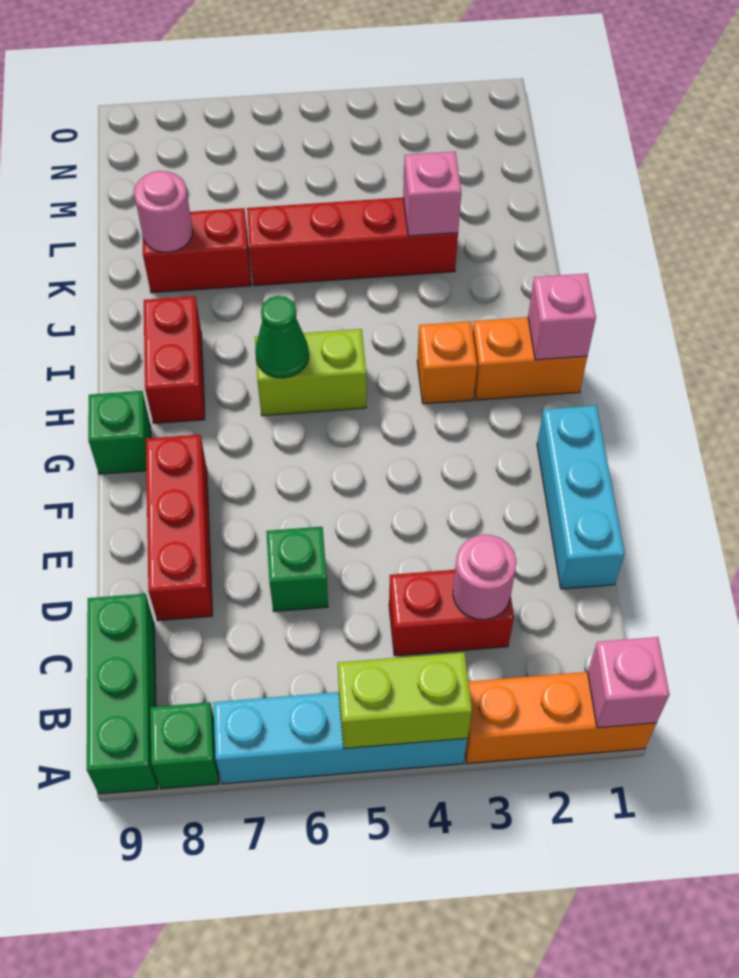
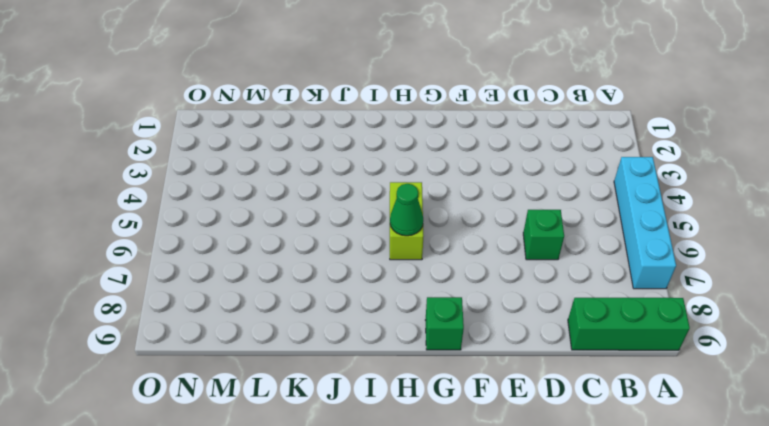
none -> orange brick A1:A3 level 1
none -> green brick A8 level 1
none -> red brick C3:C4 level 1

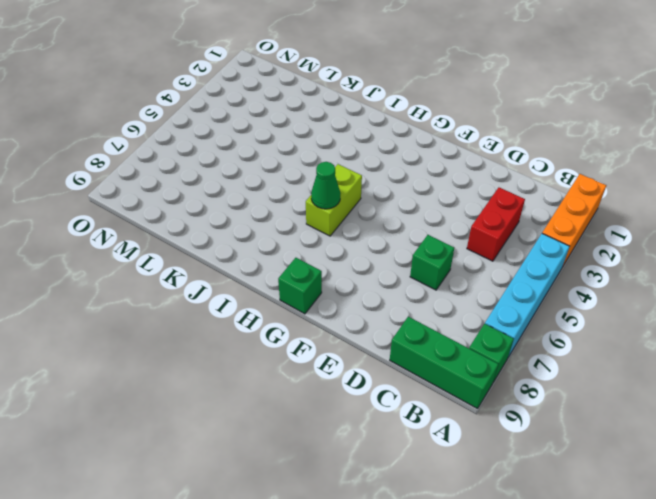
none -> cyan brick D1:F1 level 1
none -> red brick D8:F8 level 1
none -> orange brick H1:H2 level 1

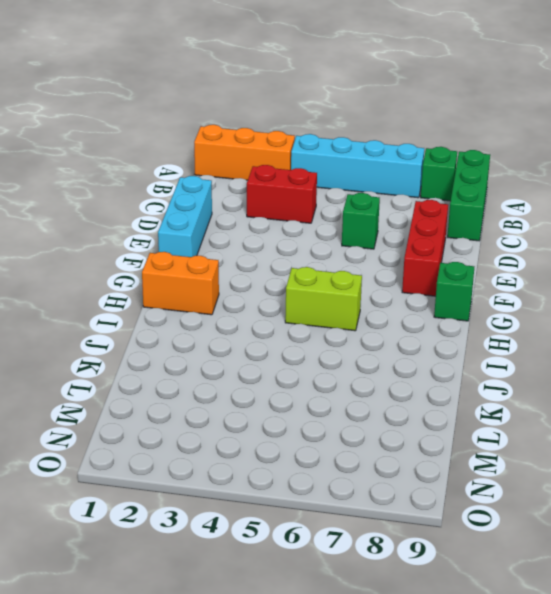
none -> orange brick H3 level 1
none -> red brick H8:I8 level 1
none -> red brick K3:K6 level 1

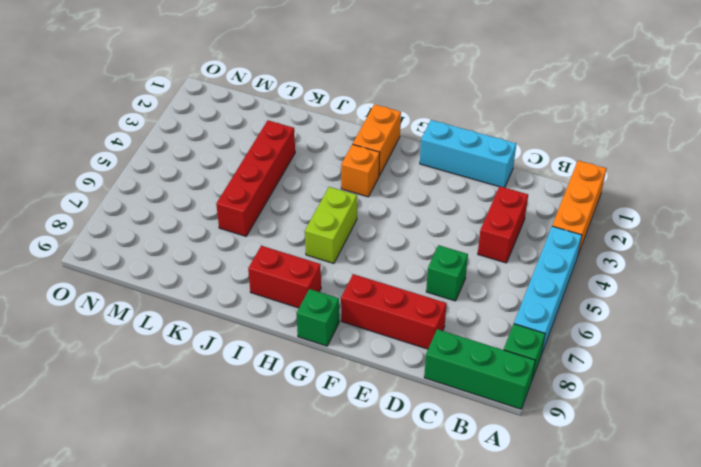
none -> red brick K7:K8 level 1
none -> pink brick A1 level 2
none -> lime brick A4:A5 level 2

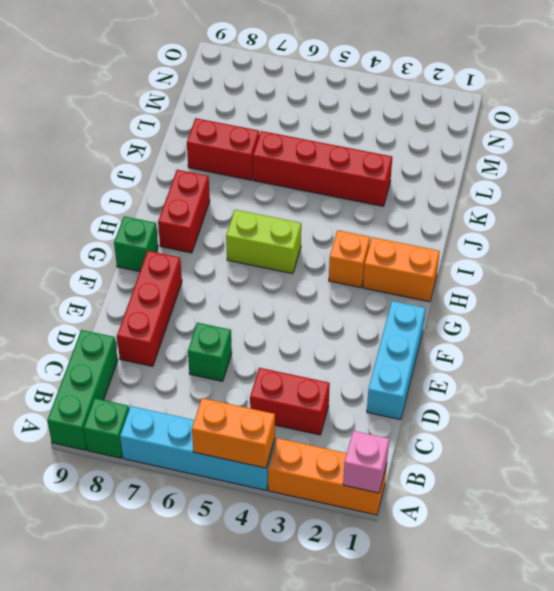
orange brick A4:A5 level 2 -> lime brick A4:A5 level 2
none -> pink round brick C3 level 2
none -> pink brick H1 level 2
none -> green cone H6 level 2

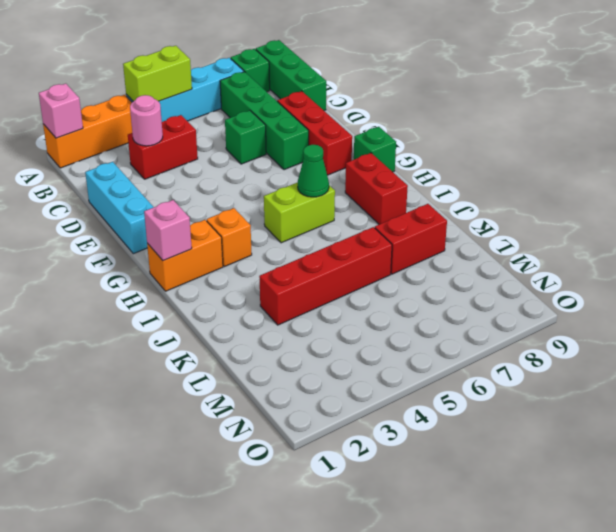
green brick B7:E7 level 1 -> none
none -> pink brick K3 level 2
none -> pink round brick K8 level 2

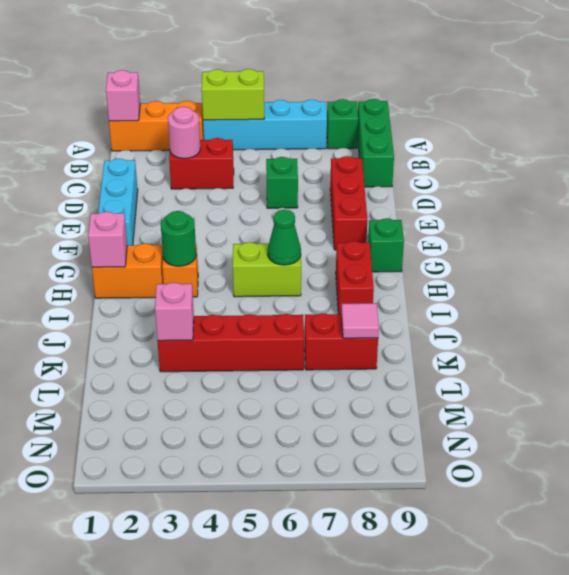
green round brick H3 level 2 -> none
pink tile K8 level 2 -> pink round brick K8 level 2

